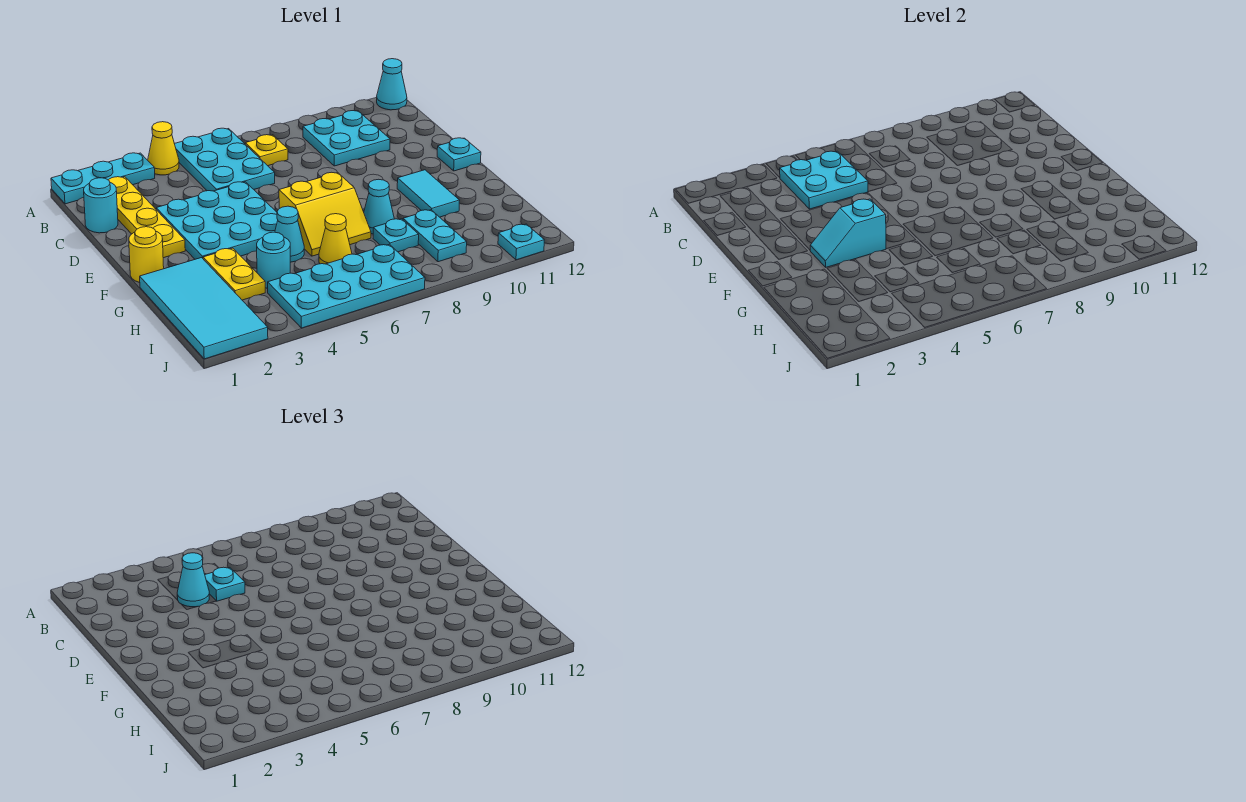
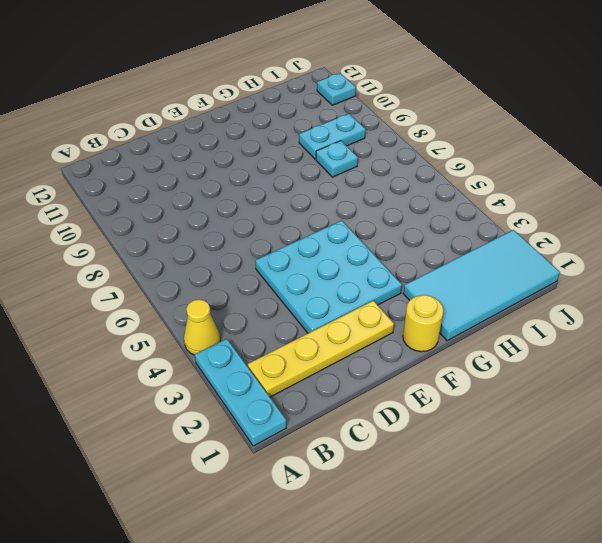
none -> cyan plate A5:C6 level 1
none -> cyan cone A12 level 1
none -> yellow plate B7 level 1

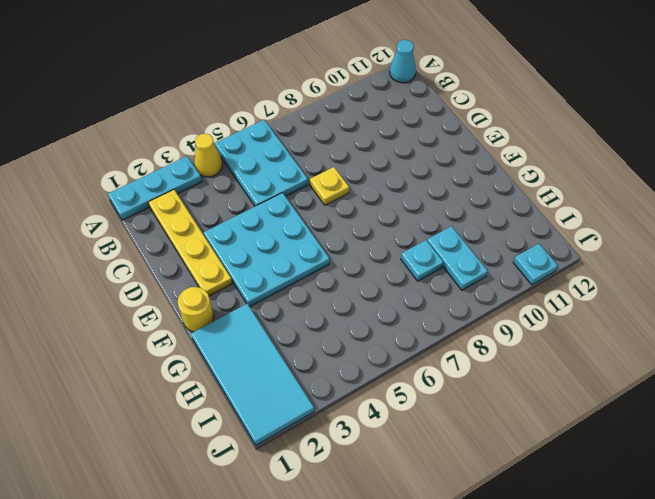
yellow plate D7 level 1 -> yellow plate B7 level 1
none -> cyan plate B9:C10 level 1
none -> cyan round brick C1 level 1
none -> cyan plate E12 level 1

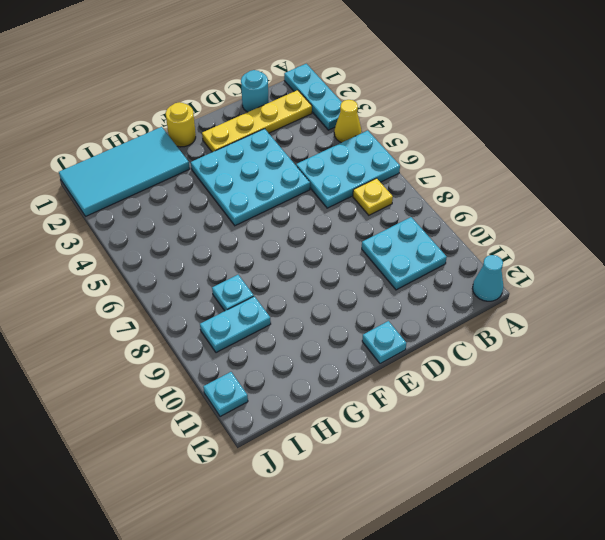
none -> yellow slope F6:G7 level 1 top F
none -> cyan tile F10:G10 level 1
none -> yellow plate G3:H3 level 1

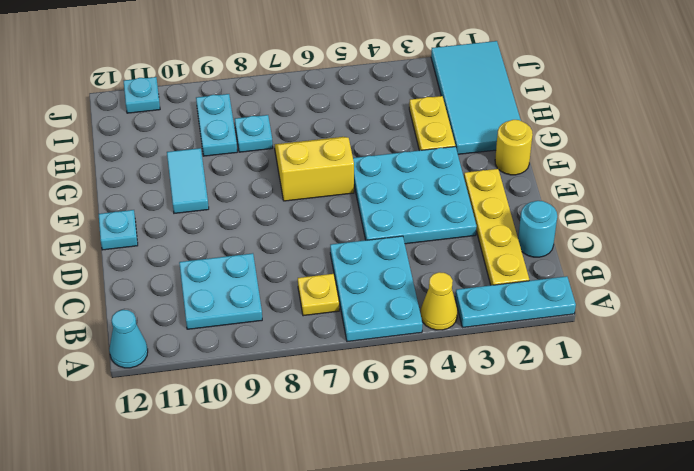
none -> cyan cone G5 level 1
none -> cyan cone G8 level 1
none -> cyan round brick H4 level 1

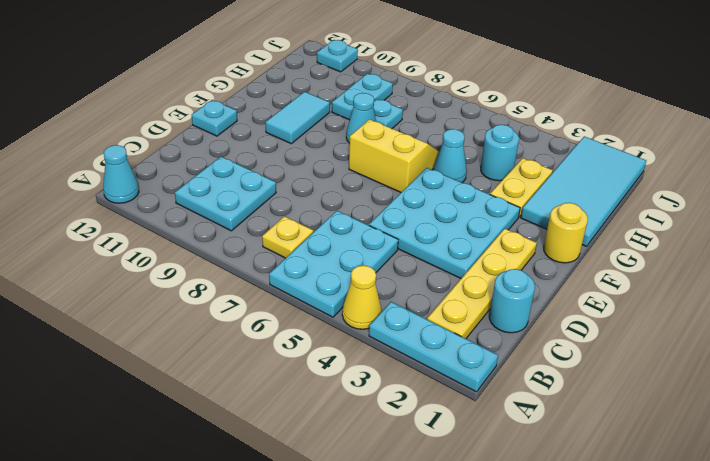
none -> yellow cone H6 level 1
none -> cyan plate I4:J7 level 1
none -> cyan plate B4:C5 level 2

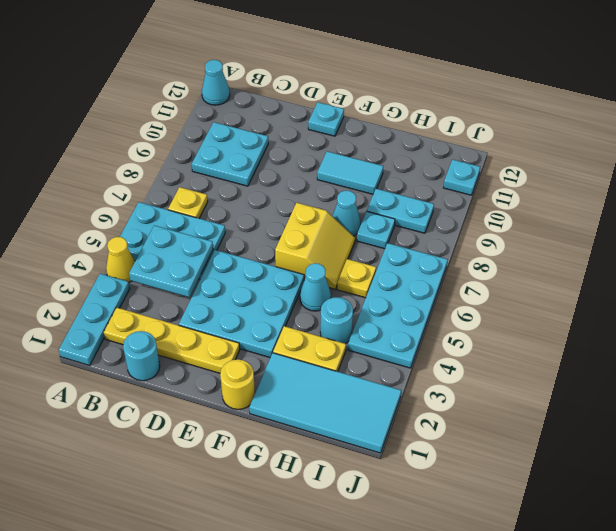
yellow plate H6 level 1 -> yellow cone H6 level 1
none -> cyan slope F3:F4 level 2 top 4
none -> cyan cone C4 level 3
none -> cyan plate C5 level 3

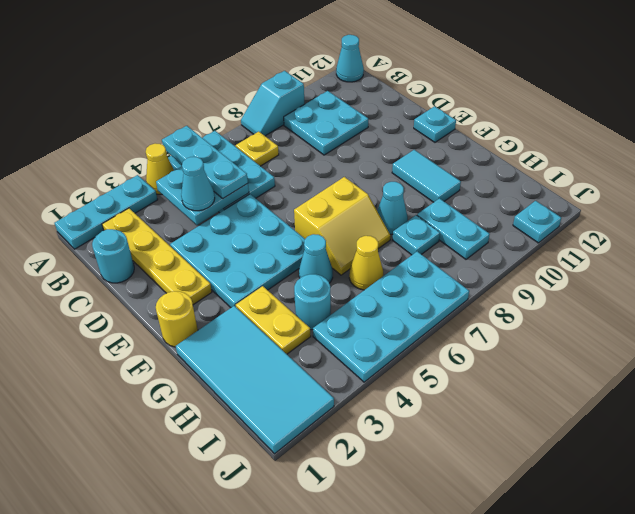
cyan plate A5:C5 level 3 -> cyan plate C5 level 3
cyan slope A8:A9 level 1 top 9 -> cyan slope F3:F4 level 2 top 4

